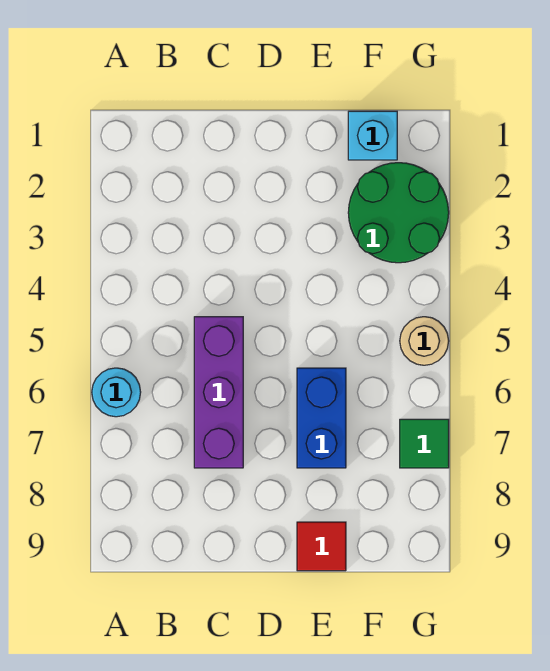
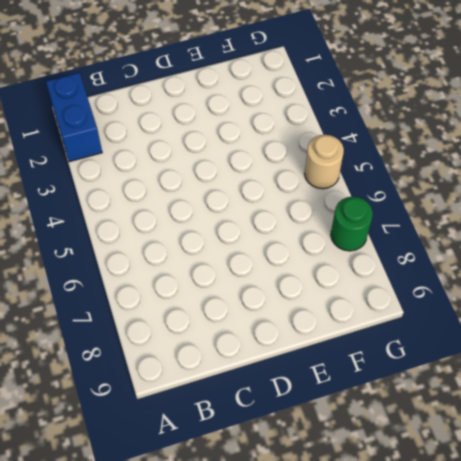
blue brick A1:A2 level 1 -> blue brick E6:E7 level 1
green round brick G7 level 1 -> green tile G7 level 1
none -> cyan round brick A6 level 1
none -> purple brick C5:C7 level 1

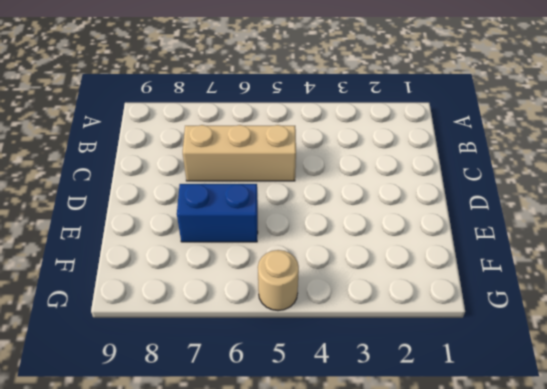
tan brick C5:C7 level 1 -> purple brick C5:C7 level 1
none -> cyan round brick A6 level 1
none -> red tile E9 level 1

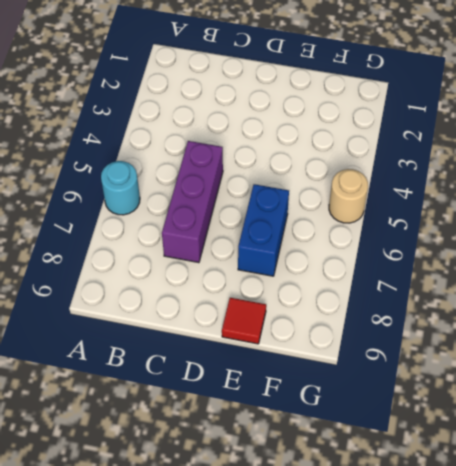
none -> cyan brick F1 level 1
none -> green round brick F2:G3 level 1

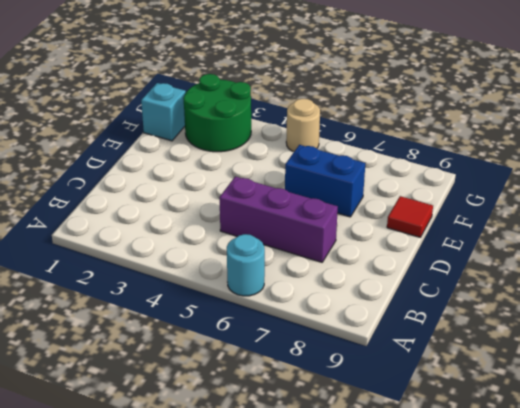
none -> green tile G7 level 1

